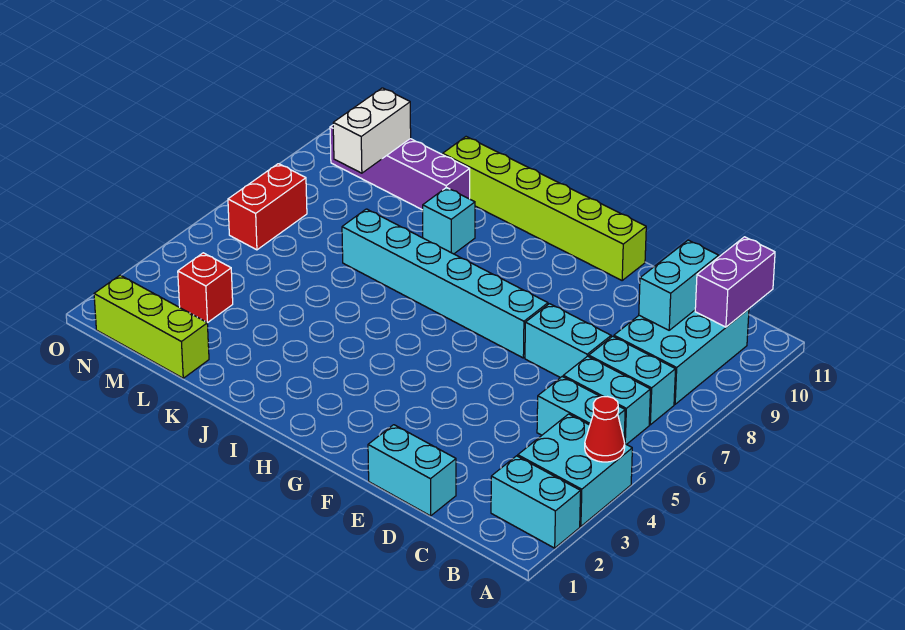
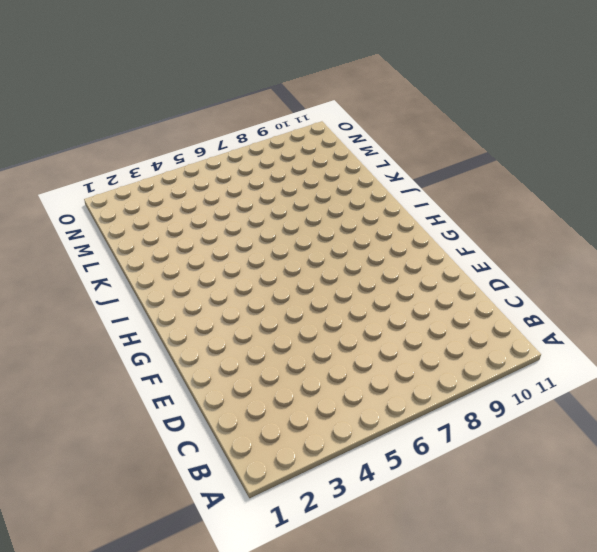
none -> cyan brick A2:B2 level 1
none -> cyan brick A3:B4 level 1
none -> cyan brick B5:C5 level 1

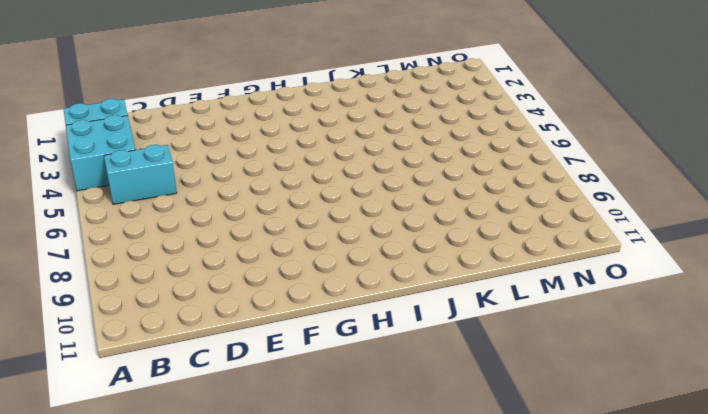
none -> cyan brick B6:C6 level 1
none -> cyan brick B7:C7 level 1
none -> cyan brick B8:C10 level 1

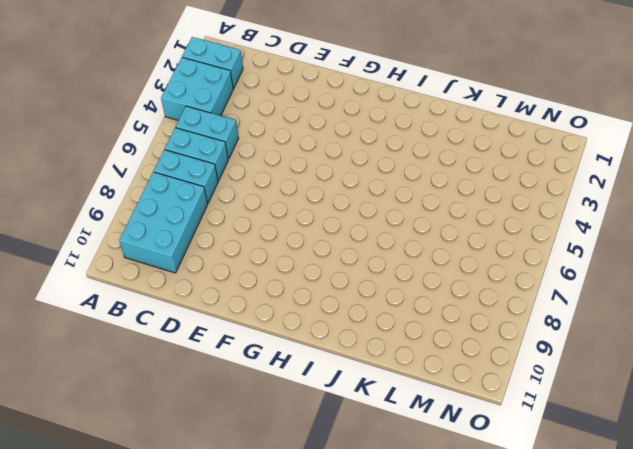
none -> cyan brick D1:E1 level 1
none -> cyan brick D7:E7 level 1
none -> cyan brick F7:K7 level 1

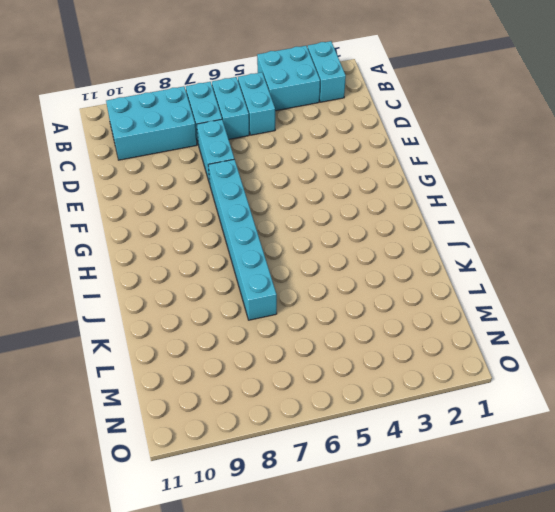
none -> cyan brick D1:E1 level 1
none -> lime brick F11:K11 level 1
none -> cyan brick J9 level 1

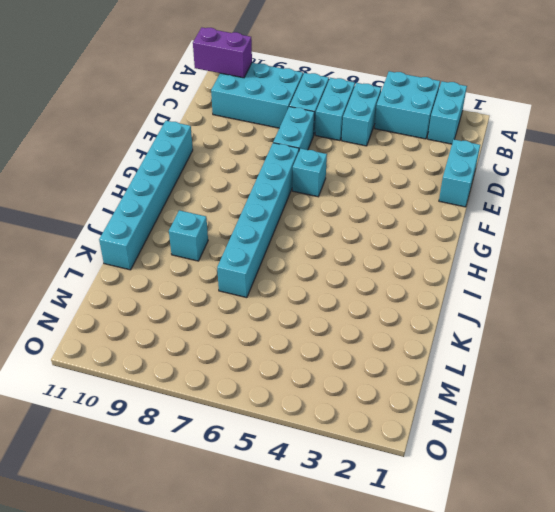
cyan brick F6 level 1 -> none
cyan brick F11:K11 level 1 -> lime brick F11:K11 level 1
none -> purple brick K10:N10 level 1
none -> lime brick L1:N1 level 1
none -> red brick M3 level 1

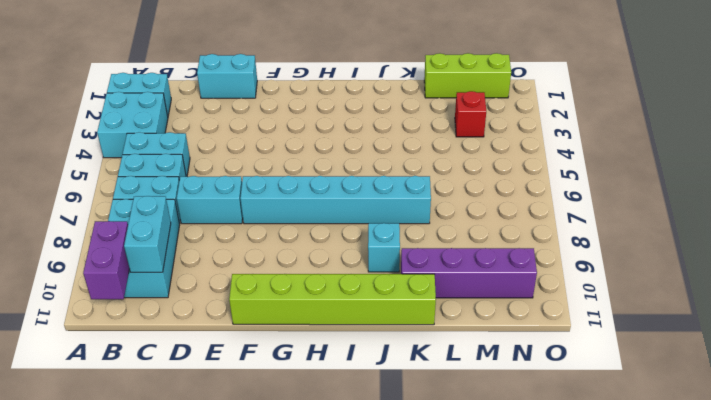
none -> red brick N6:N7 level 1
none -> red cone A4 level 2
none -> white brick M9:M10 level 2

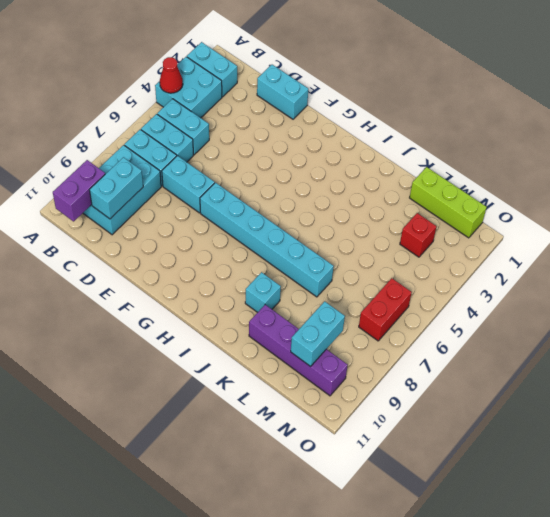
cyan brick M9:M10 level 2 -> white brick M9:M10 level 2
none -> lime brick F11:K11 level 1

